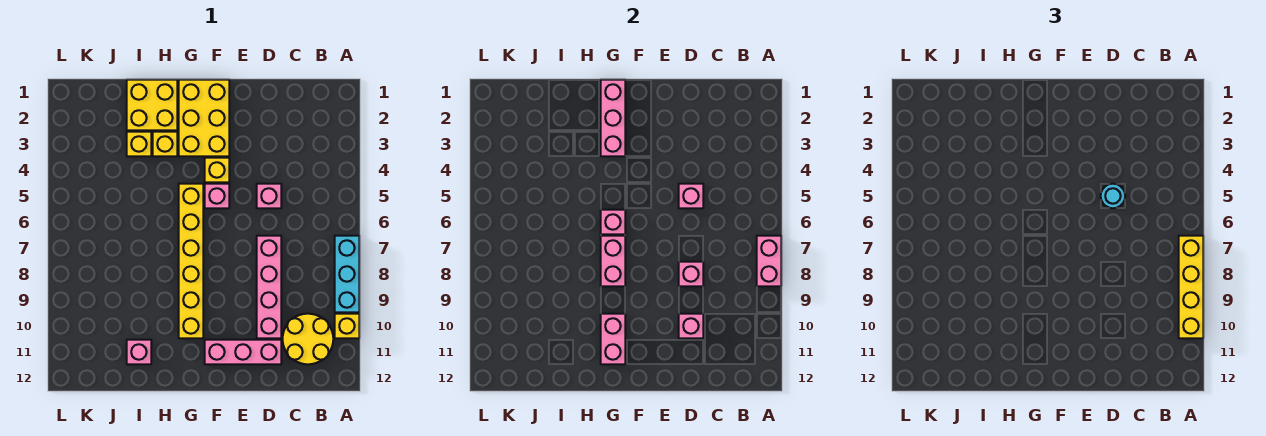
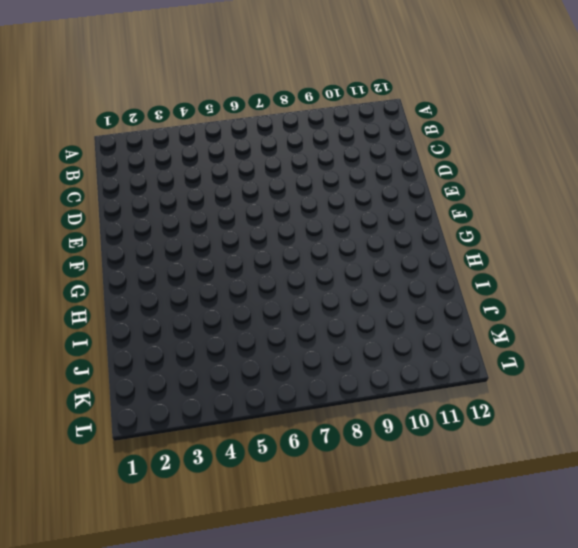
none -> cyan brick A7:A9 level 1
none -> yellow brick A10 level 1
none -> yellow round brick B10:C11 level 1

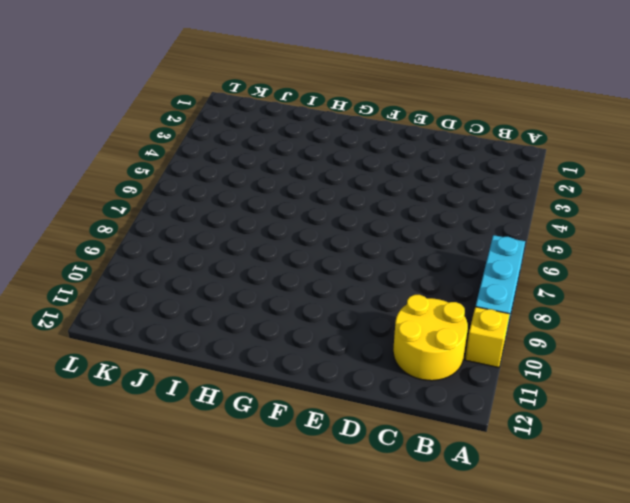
none -> pink brick D5 level 1
none -> pink brick D7:D10 level 1
none -> pink brick D11:F11 level 1

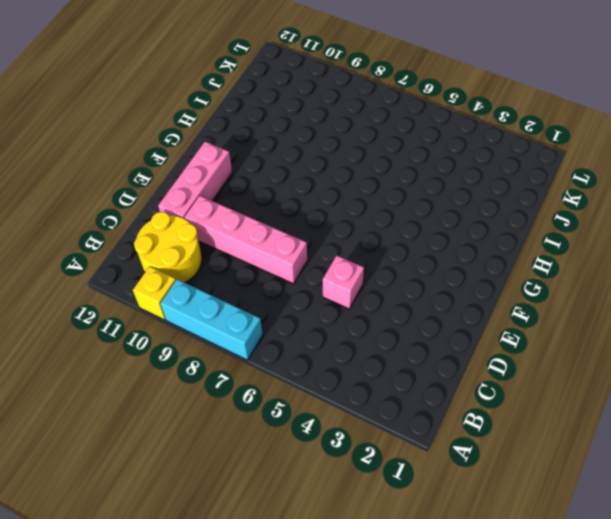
none -> yellow brick F1:G3 level 1
none -> yellow brick F4 level 1
none -> pink brick F5 level 1

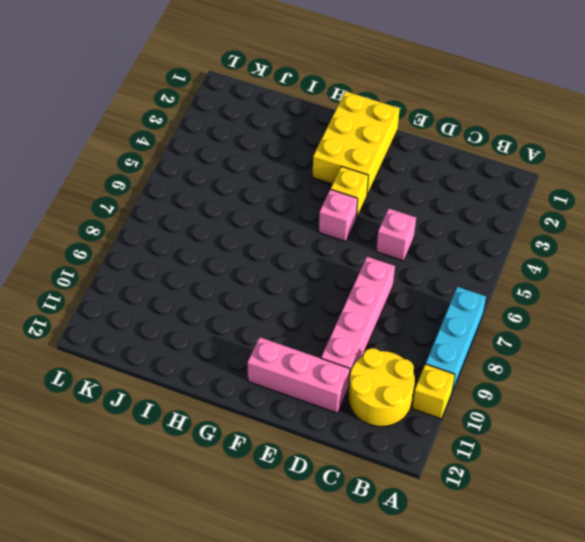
none -> yellow brick G5:G10 level 1
none -> yellow brick H1:I2 level 1
none -> yellow brick H3 level 1

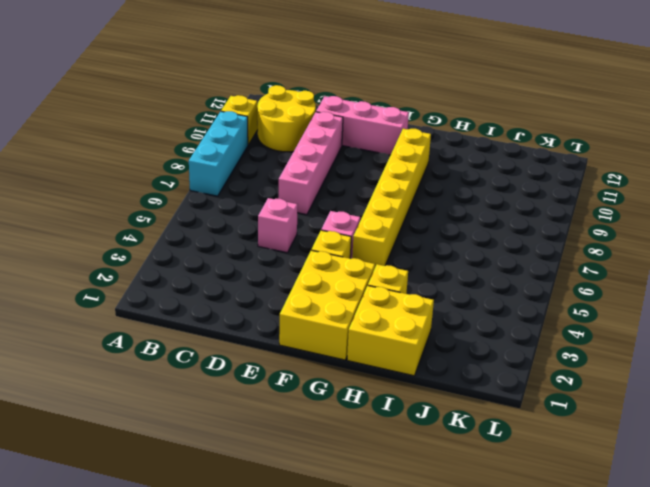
none -> yellow brick I3 level 1
none -> pink brick I11 level 1
none -> pink brick A7:A8 level 2

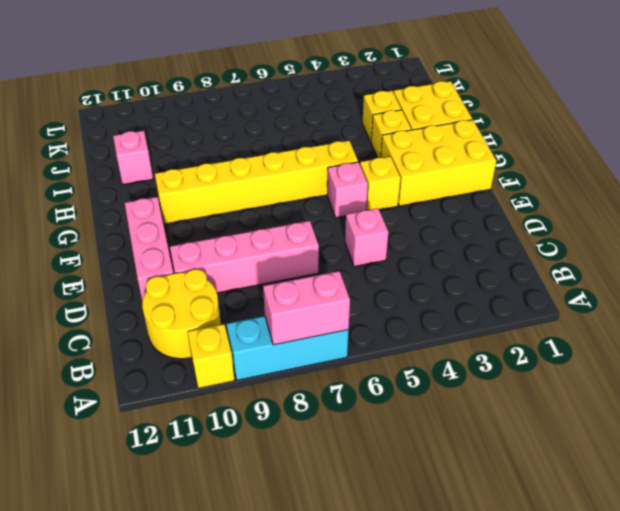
none -> pink brick D5 level 2
none -> pink brick D8 level 2
none -> pink brick D10 level 2

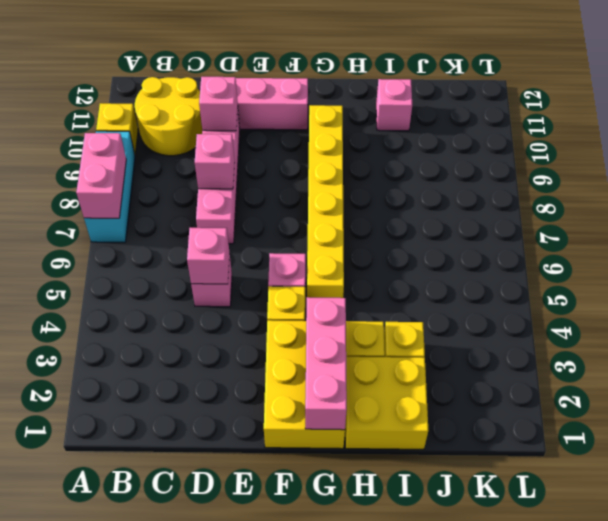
none -> pink brick G6 level 2
none -> pink brick G7:G8 level 2
none -> pink brick G10:G11 level 2

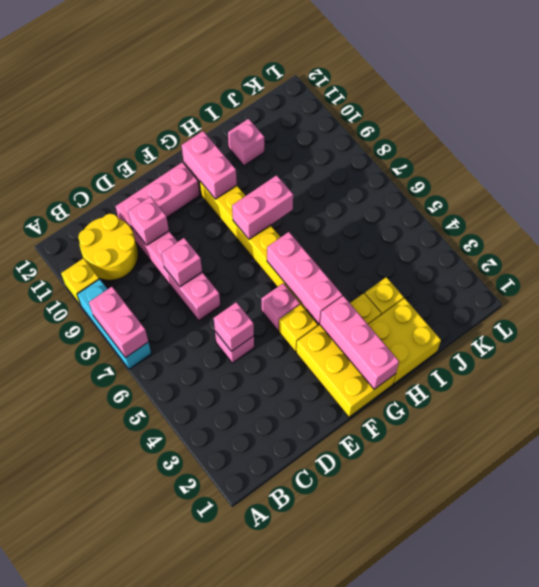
pink brick G4:G6 level 2 -> pink brick G6 level 2
pink brick G8:H8 level 2 -> pink brick G7:G8 level 2
none -> yellow brick A7:A10 level 3
none -> cyan round brick D5 level 3

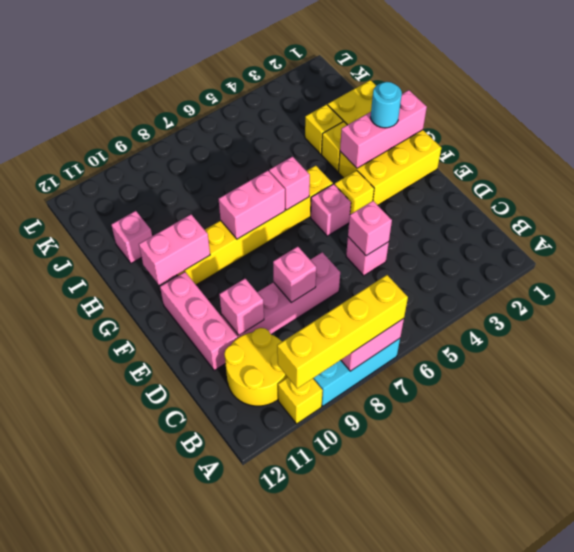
cyan round brick G2 level 3 -> cyan round brick D5 level 3

